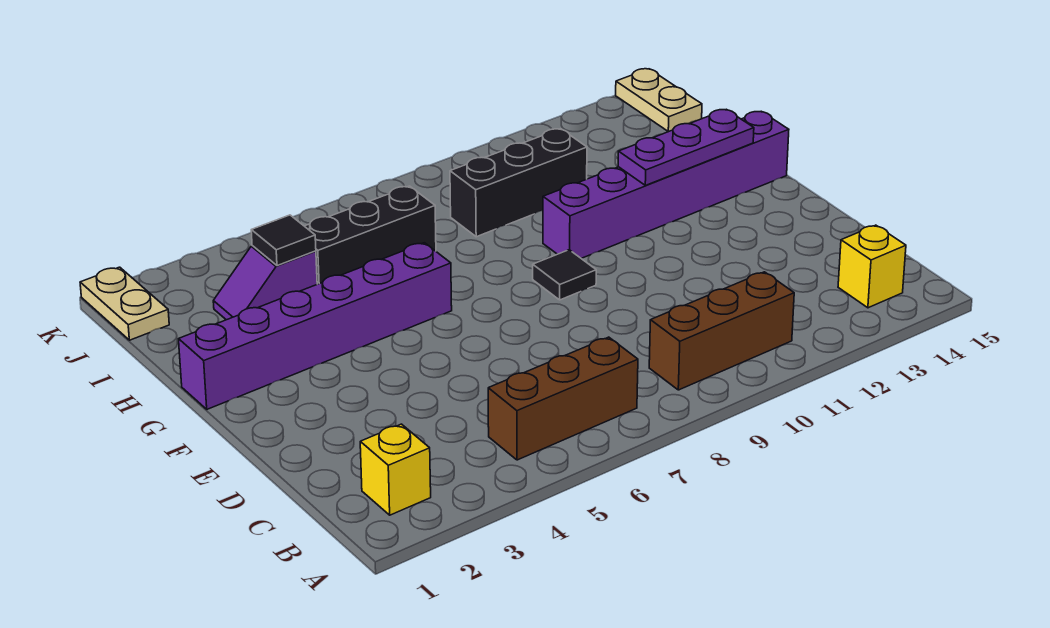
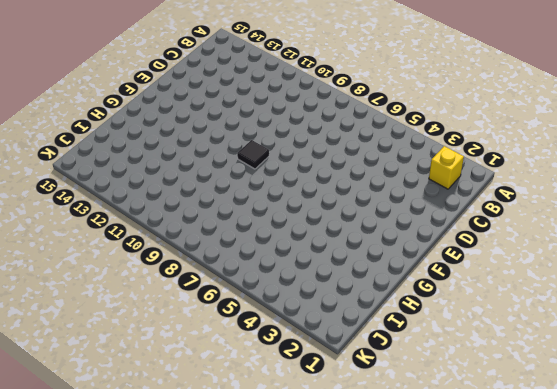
none -> brown brick B5:B7 level 1
none -> brown brick B9:B11 level 1
none -> yellow brick B14 level 1

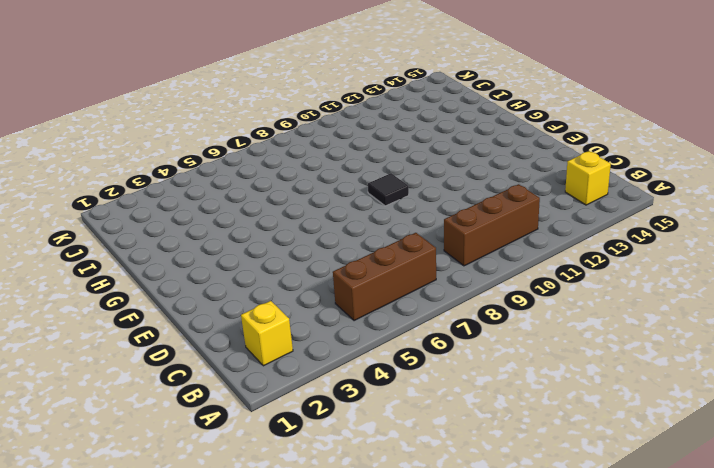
none -> purple brick G1:G6 level 1
none -> purple brick G10:G15 level 1
none -> purple slope I3:I4 level 1 top 4

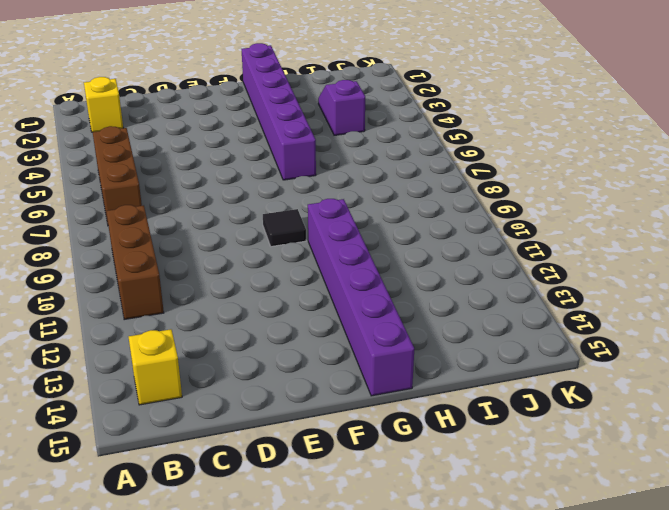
none -> black brick I5:I7 level 1
none -> black brick I9:I11 level 1
none -> tan plate J1:K1 level 1

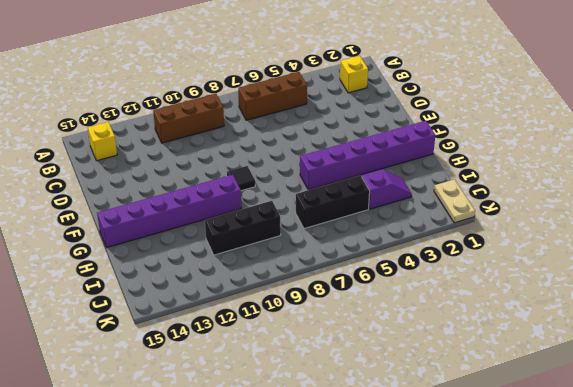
none -> tan plate J15:K15 level 1
none -> purple plate G12:G14 level 2
none -> black tile I4 level 2

